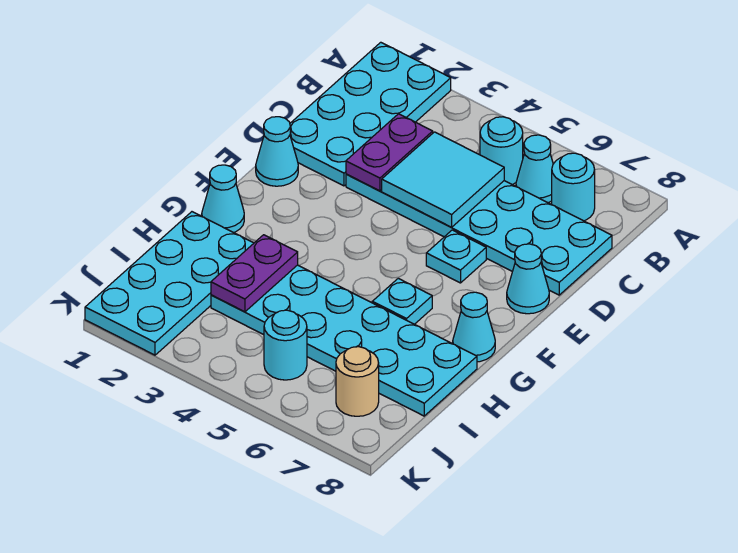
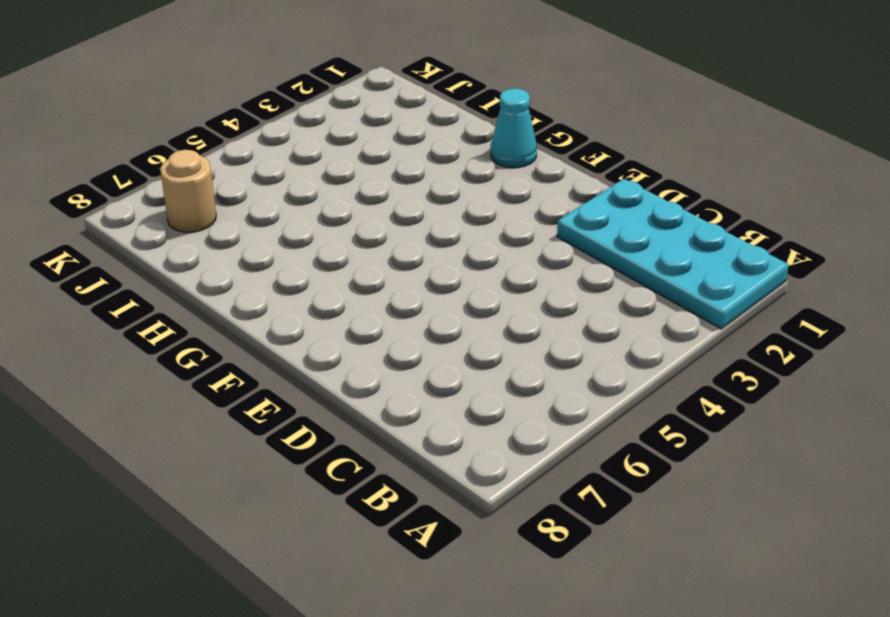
none -> cyan round brick B5 level 1
none -> cyan cone B6 level 1
none -> cyan round brick B7 level 1

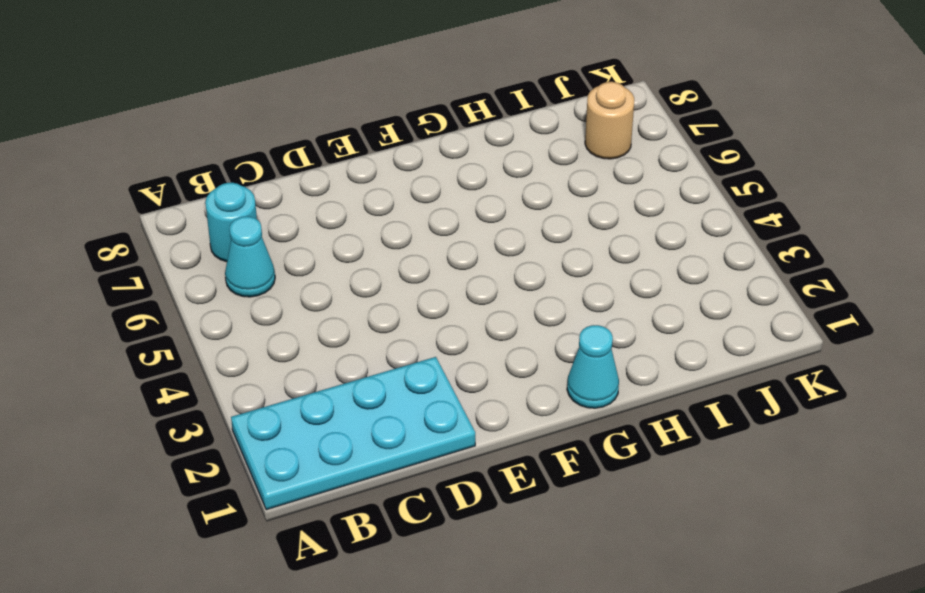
none -> cyan round brick B5 level 1
none -> cyan plate C3:D8 level 1
none -> cyan cone E1 level 1

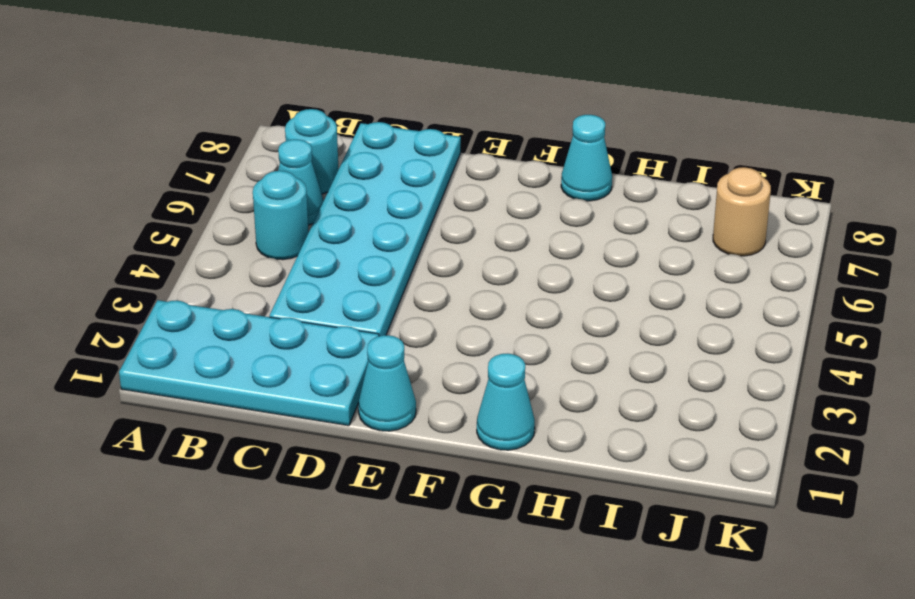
none -> cyan plate E6 level 1
none -> cyan cone E8 level 1
none -> cyan plate G6 level 1

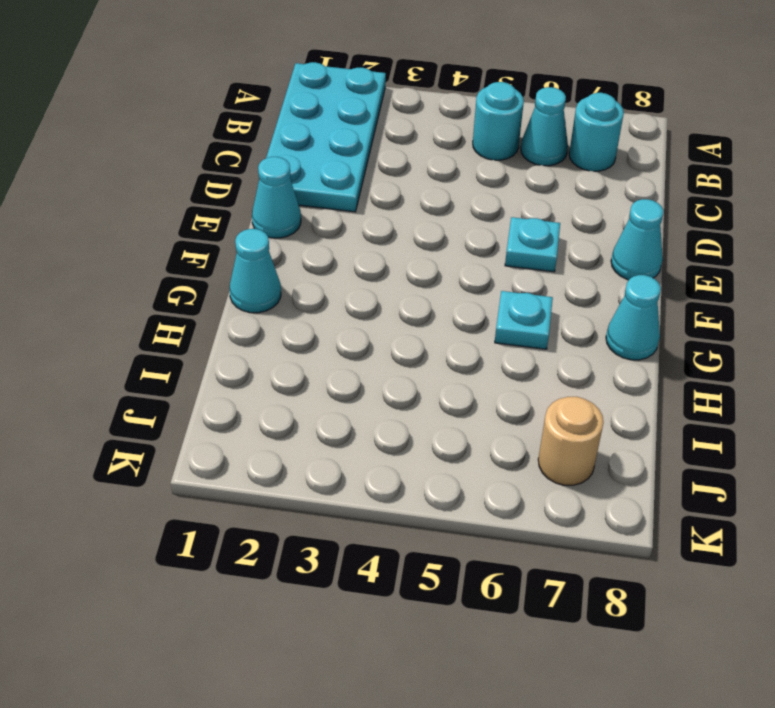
none -> cyan plate C3:D8 level 1
none -> cyan plate H1:K2 level 1
none -> cyan plate H3:I8 level 1

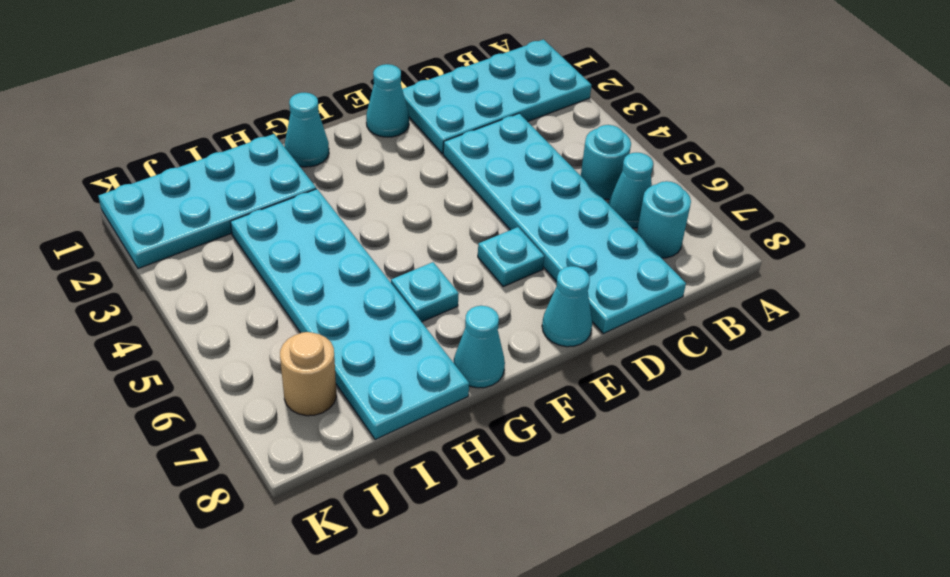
none -> cyan round brick J5 level 1
none -> purple plate C3:D3 level 2
none -> cyan tile C4:D5 level 2

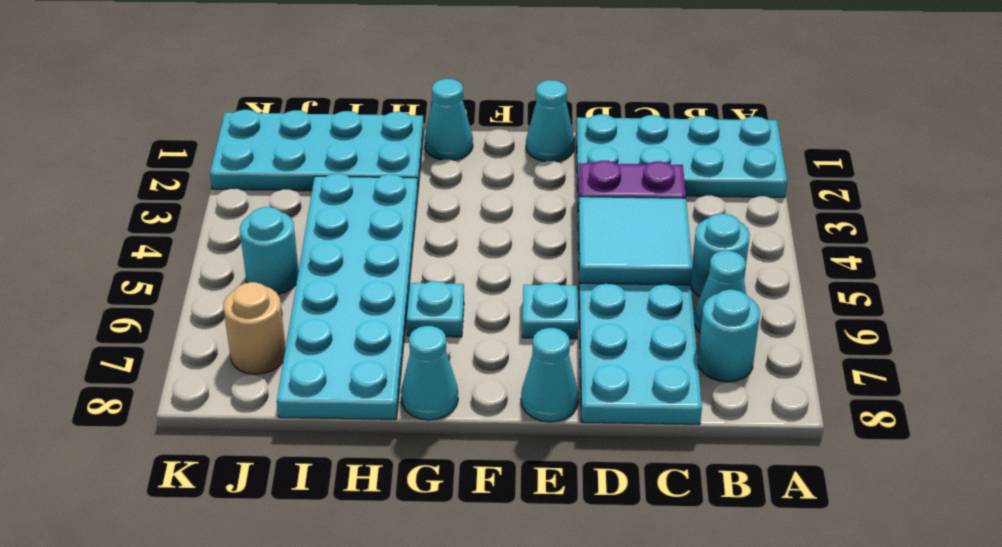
none -> purple plate H3:I3 level 2

